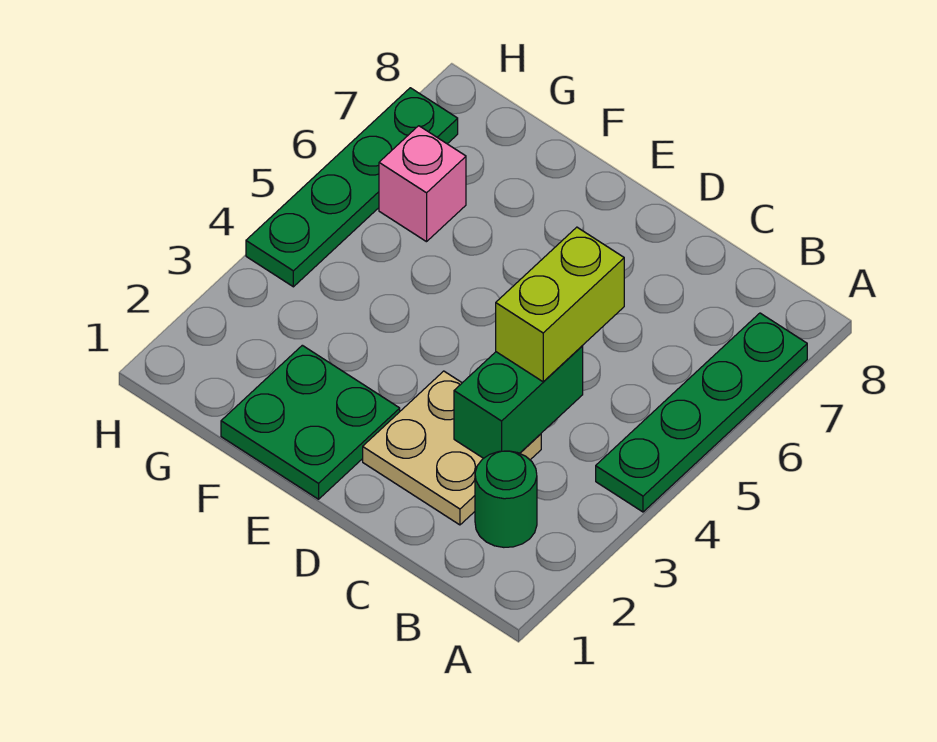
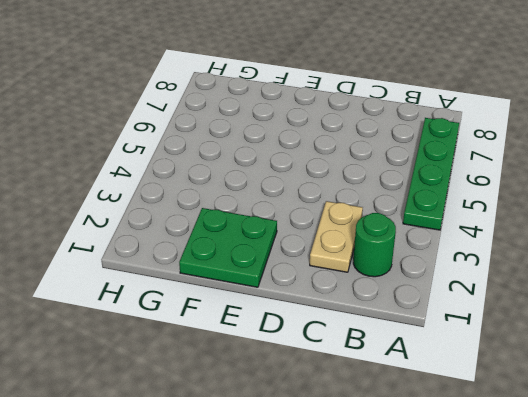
tan plate C2:C3 level 1 -> tan plate C2:D3 level 1
none -> pink brick G6 level 1
none -> green plate H4:H7 level 1

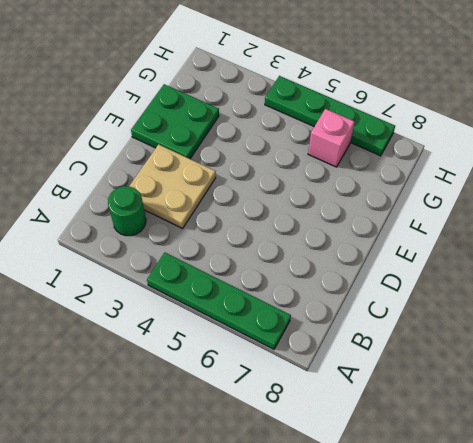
none -> green brick C3:C4 level 2
none -> lime brick C4:C5 level 3

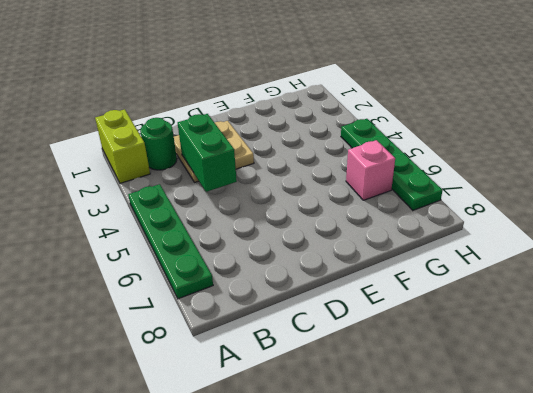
lime brick A1:A2 level 1 -> lime brick C4:C5 level 3
none -> green plate E1:F2 level 1

